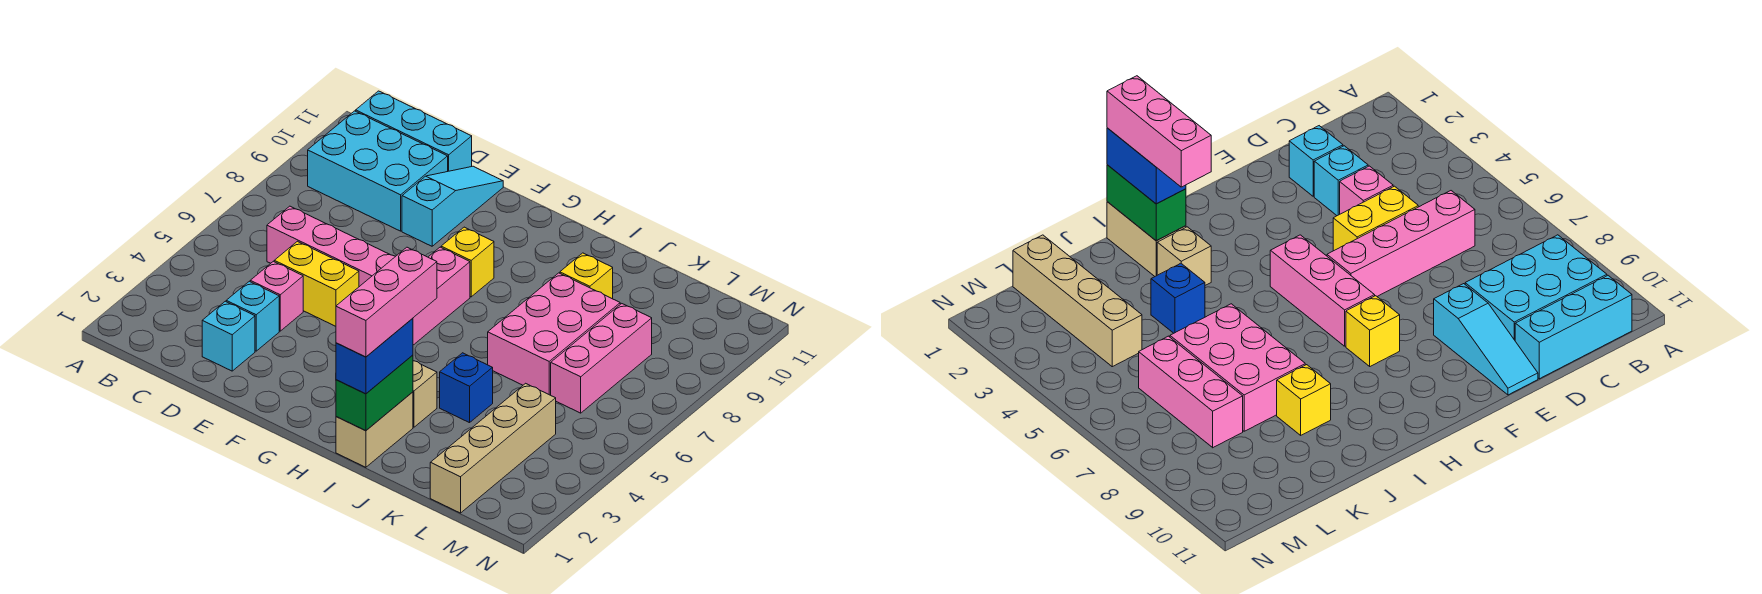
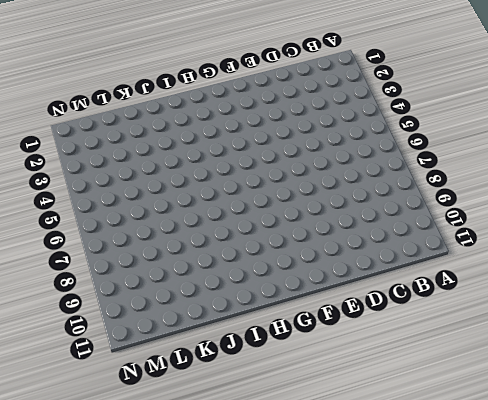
none -> cyan brick B9:D10 level 1
none -> cyan brick B11:D11 level 1
none -> pink brick C6:F6 level 1

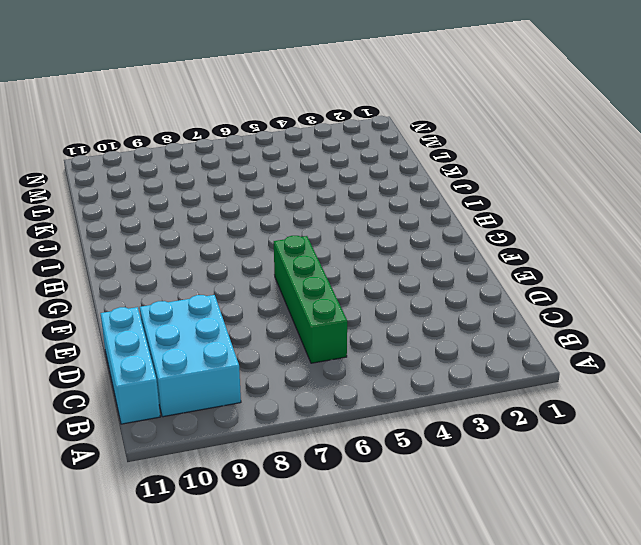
green brick C6:F6 level 1 -> pink brick C6:F6 level 1
none -> cyan brick D2 level 1
none -> cyan brick D3 level 1
none -> pink brick D4 level 1

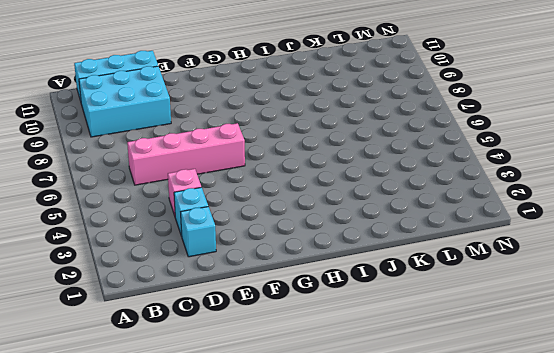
none -> yellow brick D5:E5 level 1
none -> cyan slope E9:E11 level 1 top 9
none -> pink brick G5:G7 level 1

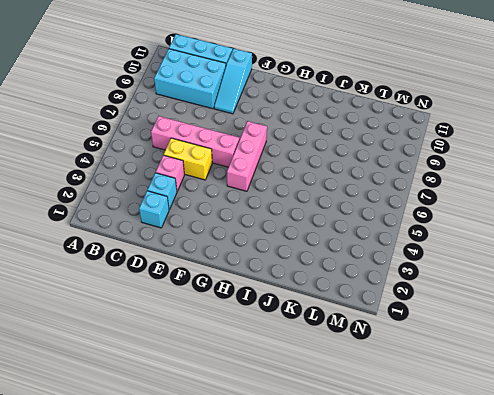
cyan slope E9:E11 level 1 top 11 -> cyan slope E9:E11 level 1 top 9
none -> yellow brick G8 level 1
none -> tan brick I1:I2 level 1
none -> tan brick I3 level 1

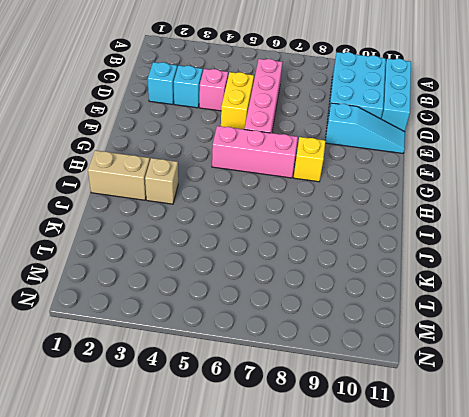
none -> blue brick J4 level 1
none -> pink brick J6:K8 level 1
none -> yellow brick J9 level 1

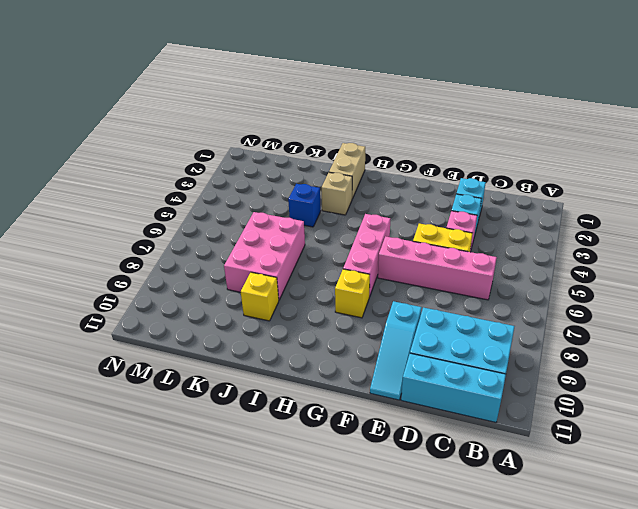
none -> tan brick L1:L4 level 1
none -> pink brick L6:L8 level 1
none -> green brick I1:I2 level 2

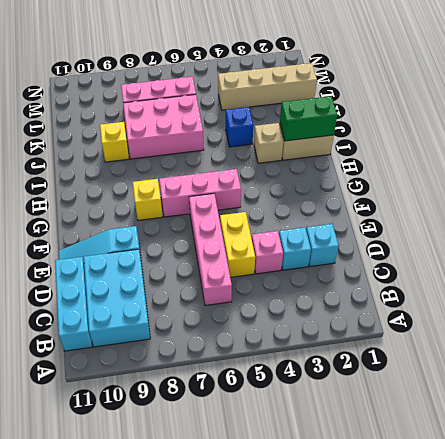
none -> blue brick I1:I2 level 3
none -> pink brick I1:I3 level 4

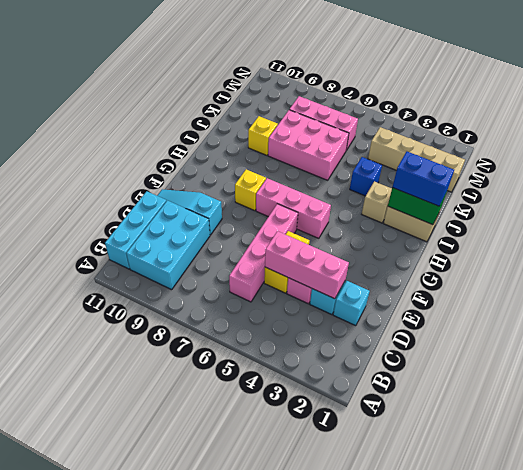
pink brick D3:D5 level 2 -> pink brick I1:I3 level 4

